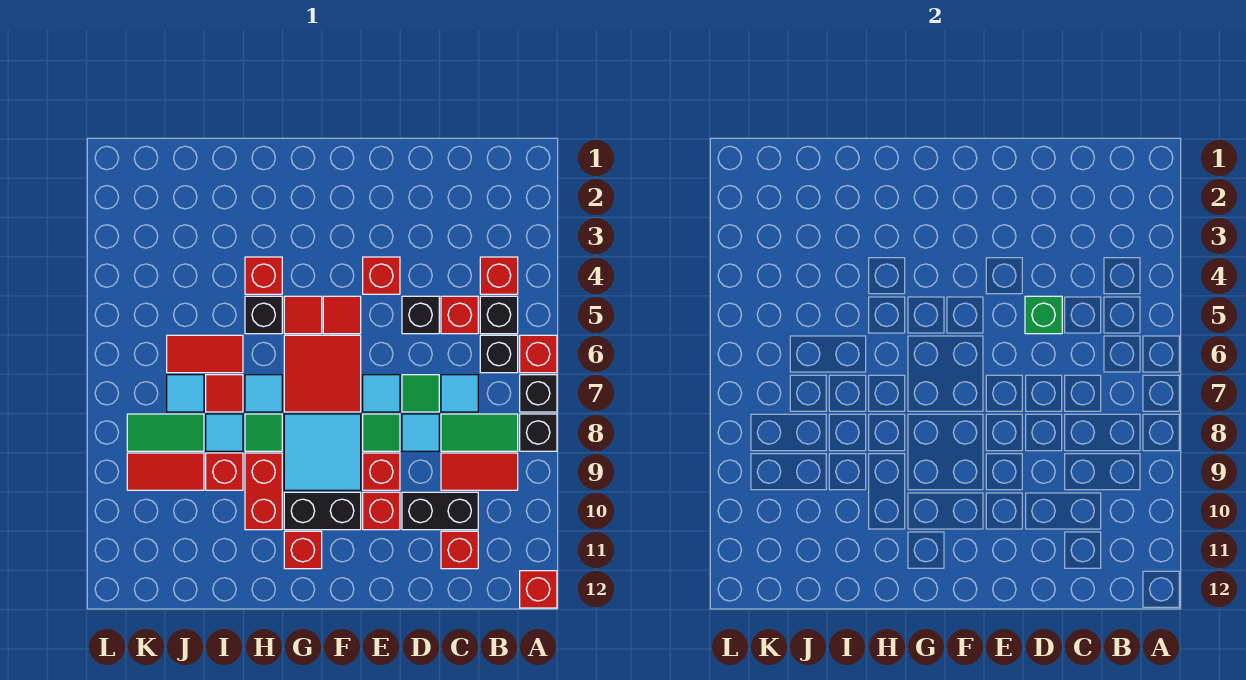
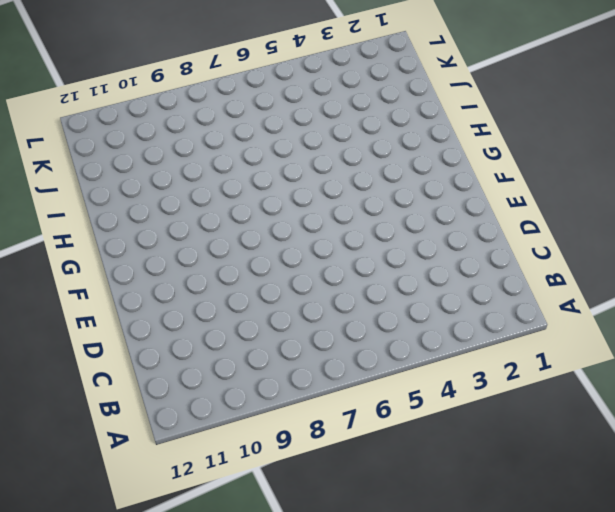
none -> red brick A6 level 1
none -> black brick A7 level 1
none -> black brick A8 level 1
none -> red brick A12 level 1

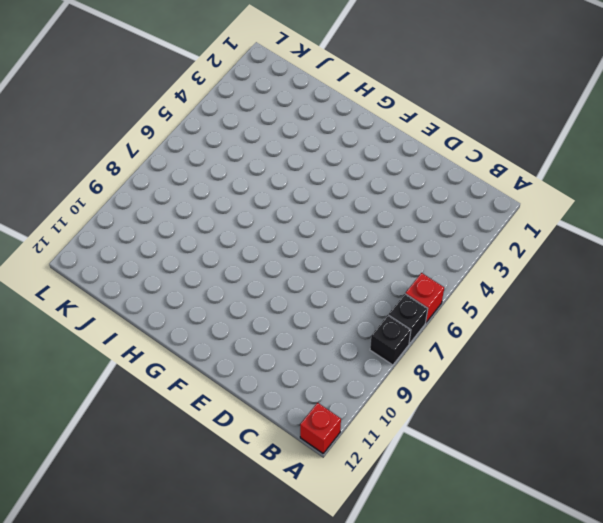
none -> red brick B4 level 1
none -> black brick B5 level 1
none -> black brick B6 level 1
none -> green tile B8:C8 level 1

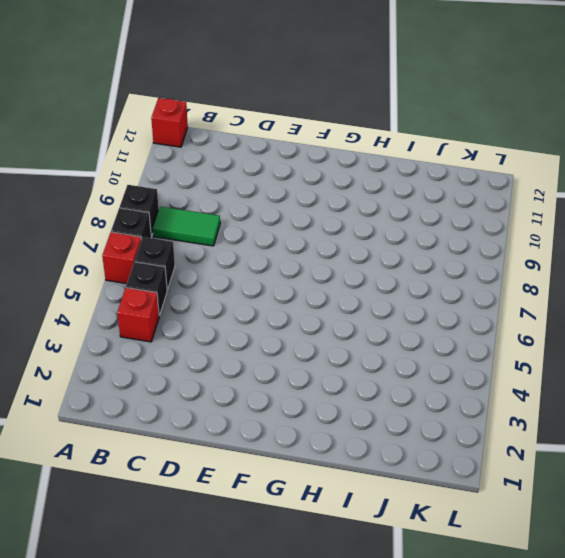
none -> red tile B9:C9 level 1
none -> red brick C5 level 1
none -> cyan tile C7 level 1
none -> black brick C10:D10 level 1

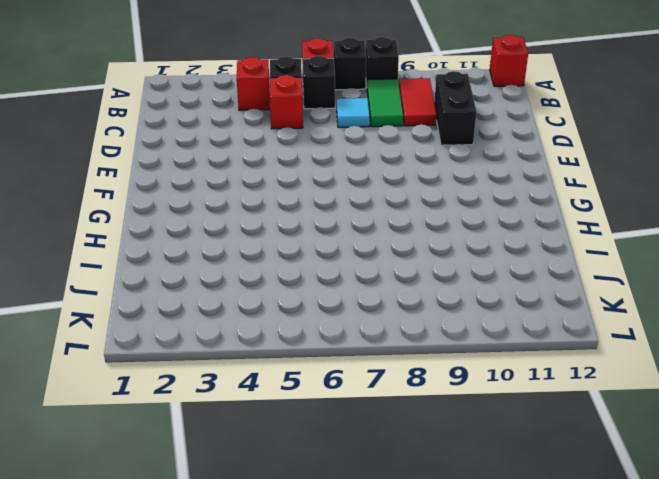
none -> red brick C11 level 1
none -> black brick D5 level 1
none -> green tile D7 level 1
none -> cyan tile D8 level 1

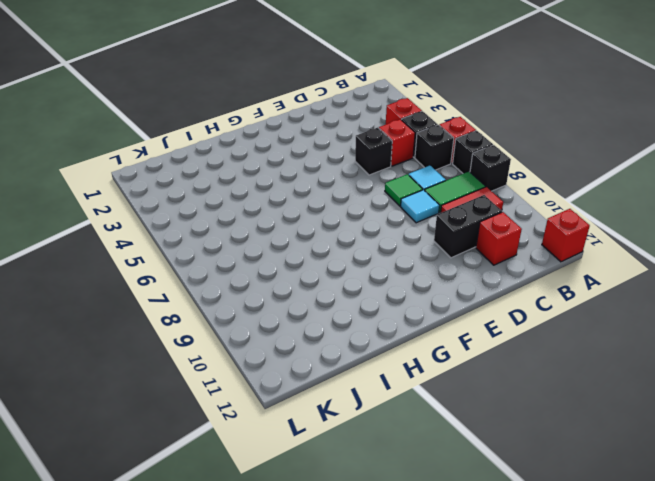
none -> red brick E4 level 1
none -> cyan tile E7 level 1
none -> green tile E8 level 1
none -> red brick E9 level 1

